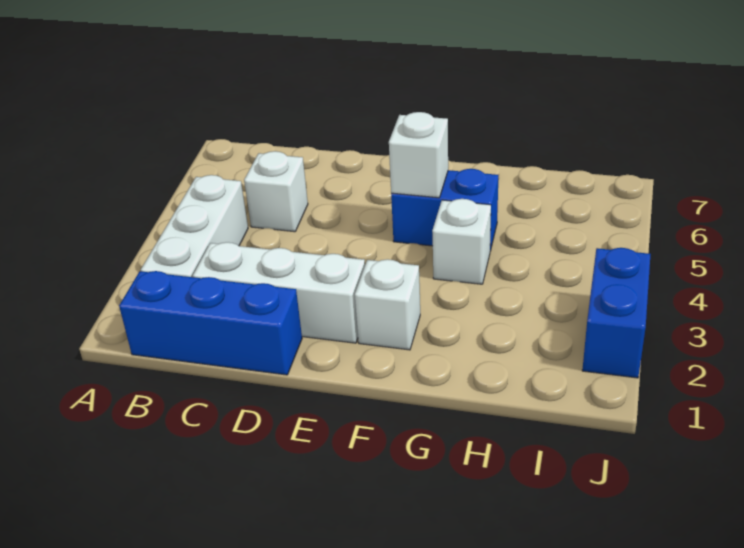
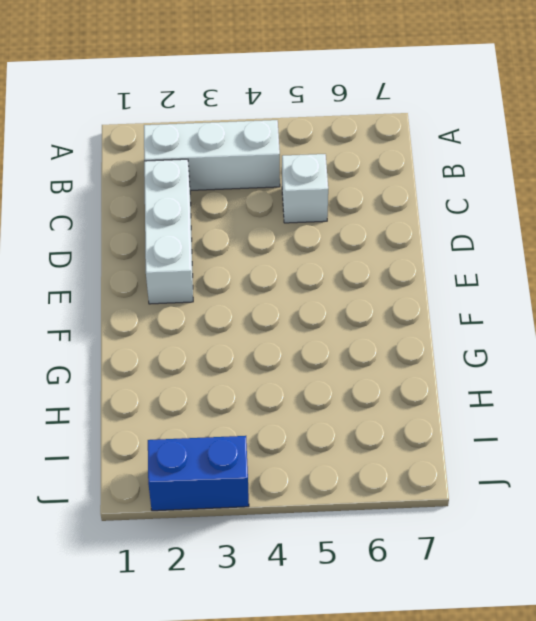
none -> blue brick B1:D1 level 1
none -> white brick F2 level 1

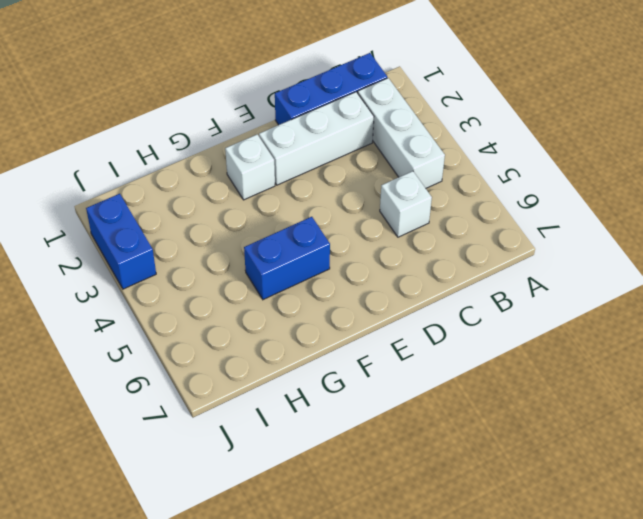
none -> white brick G4 level 1
none -> white brick F5 level 2

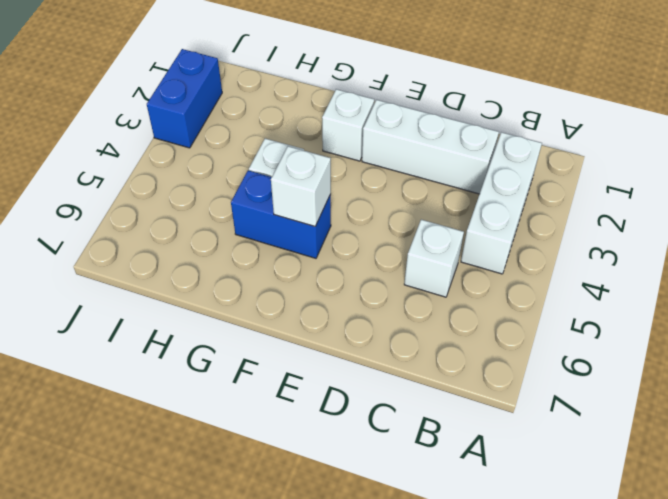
none -> blue brick B1:D1 level 1

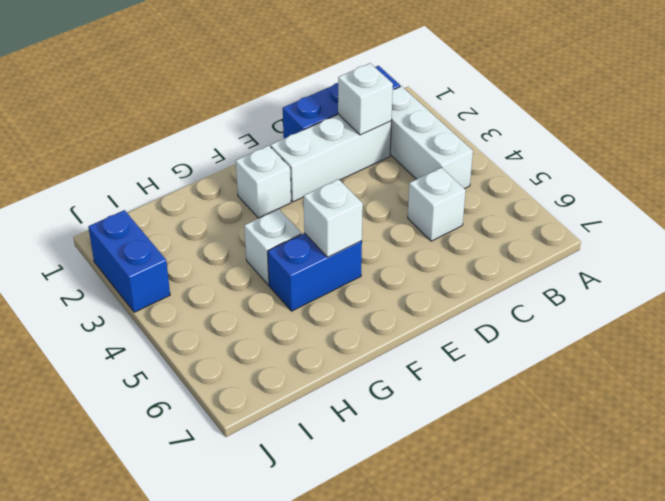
white brick C2 level 2 -> none

